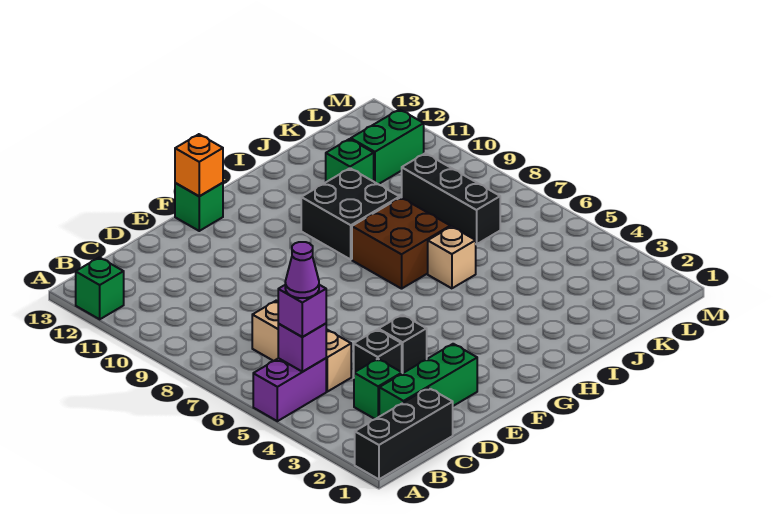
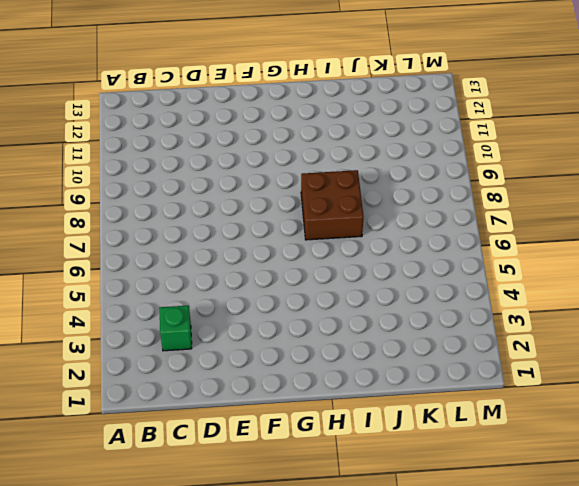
none -> black brick A1:C1 level 1
none -> purple brick A5:B5 level 1
none -> green brick A12 level 1

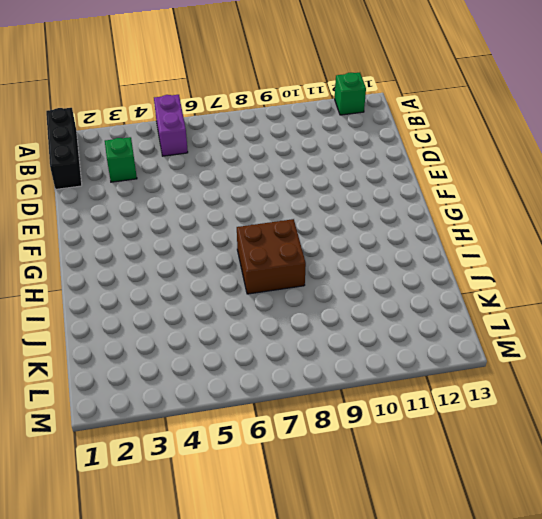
none -> green brick C2:E2 level 1
none -> tan brick C5:C7 level 1
none -> black brick D4 level 1

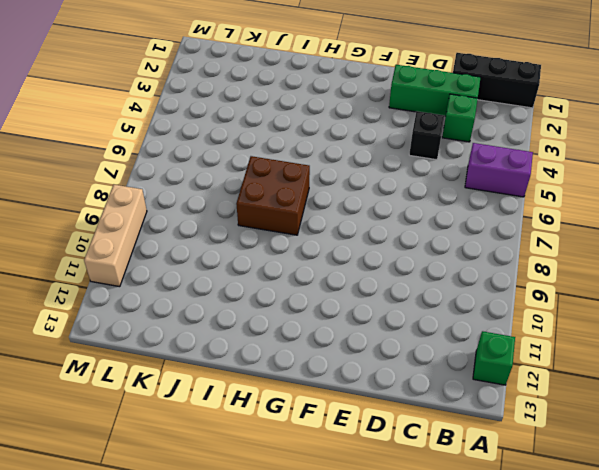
tan brick M9:M11 level 1 -> tan brick C5:C7 level 1
none -> black brick E4 level 1
none -> green brick F13 level 1
none -> black brick H9:I10 level 1

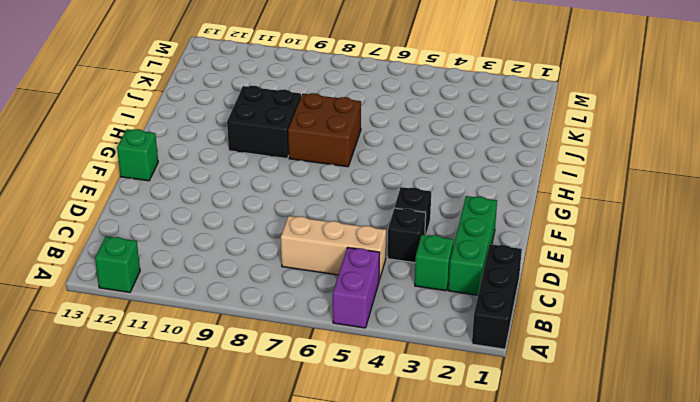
none -> tan brick I6 level 1
none -> green brick J11 level 1
none -> black brick K7:K9 level 1

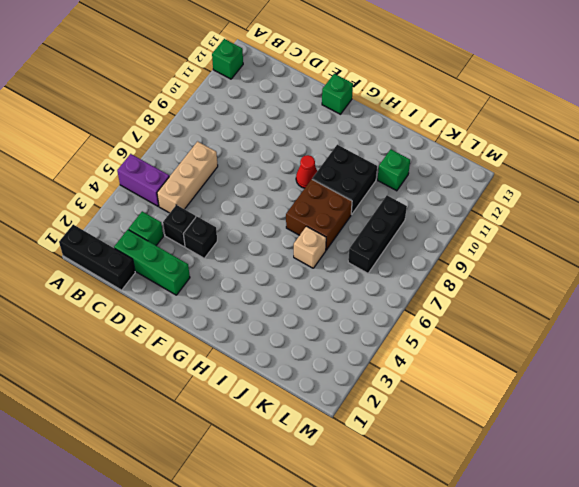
red cone G9 level 1 -> none
none -> green brick K11:L11 level 1
none -> purple brick B5 level 2
none -> orange brick F13 level 2

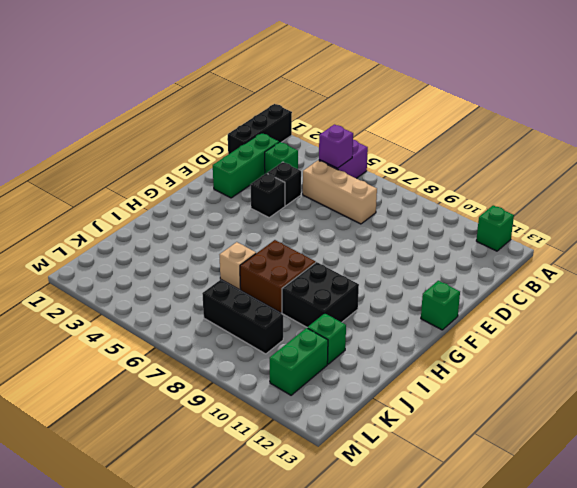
none -> orange brick F13 level 2
none -> purple brick B5 level 3
none -> purple cone B5 level 4

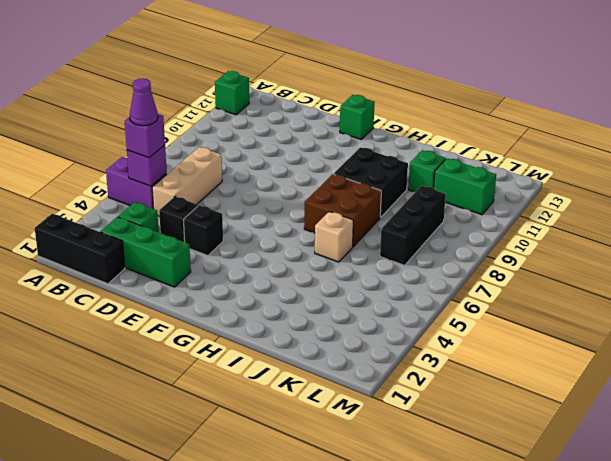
none -> orange brick F13 level 2

